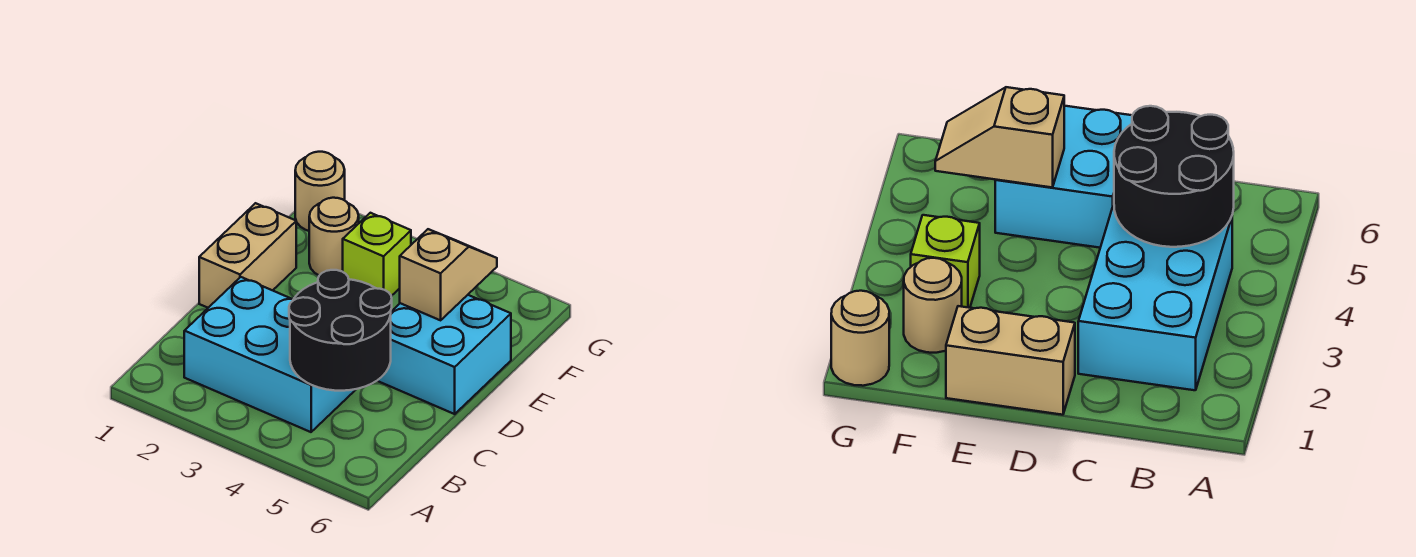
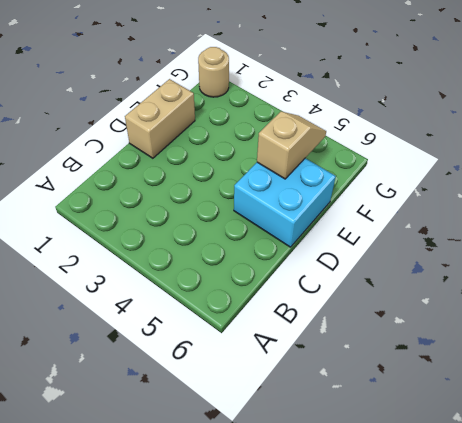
none -> cyan brick B2:C4 level 1
none -> tan round brick F2 level 1

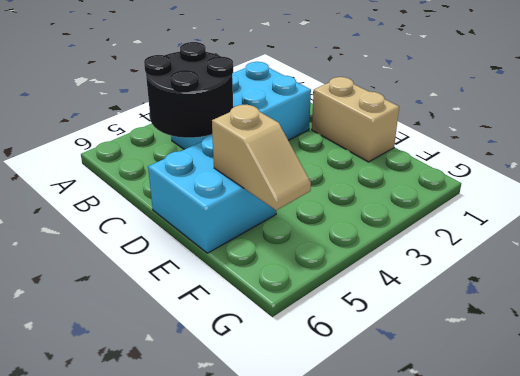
none -> tan round brick F2 level 1
none -> lime brick F3 level 1

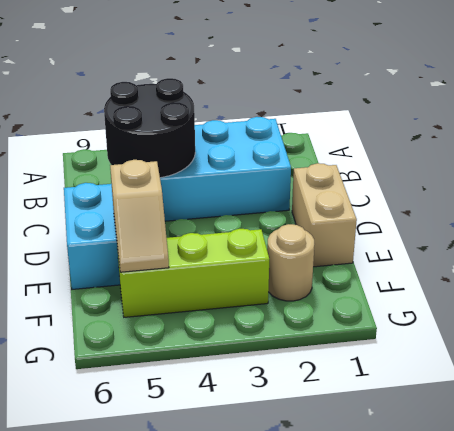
lime brick F3:F5 level 1 -> lime brick F3 level 1
none -> tan round brick G1 level 1

